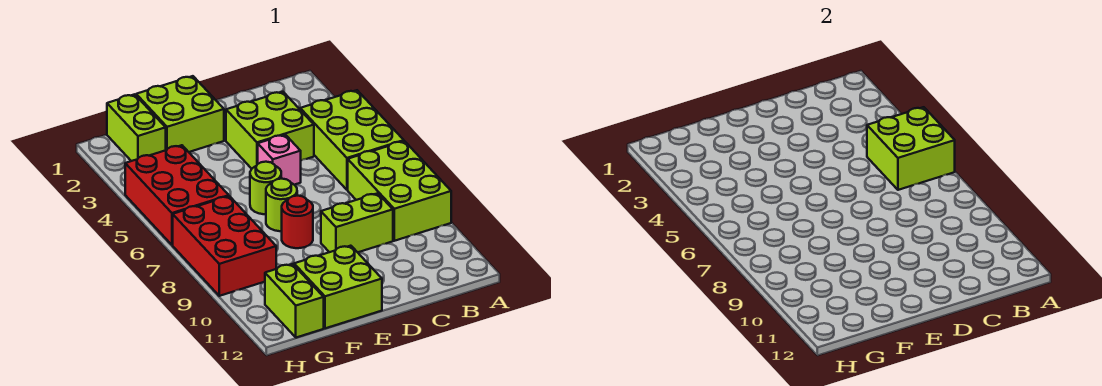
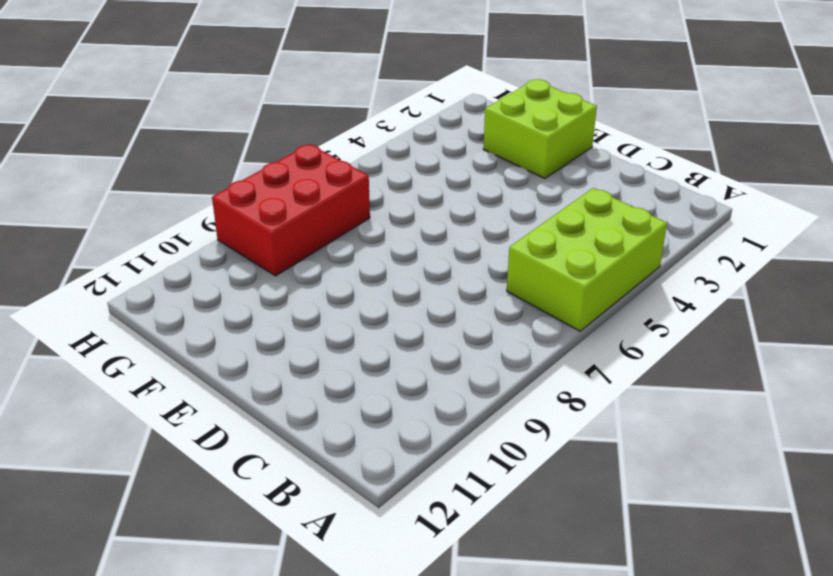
none -> lime brick A7:B9 level 1
none -> lime brick C3:D4 level 1
none -> lime brick C9:D9 level 1

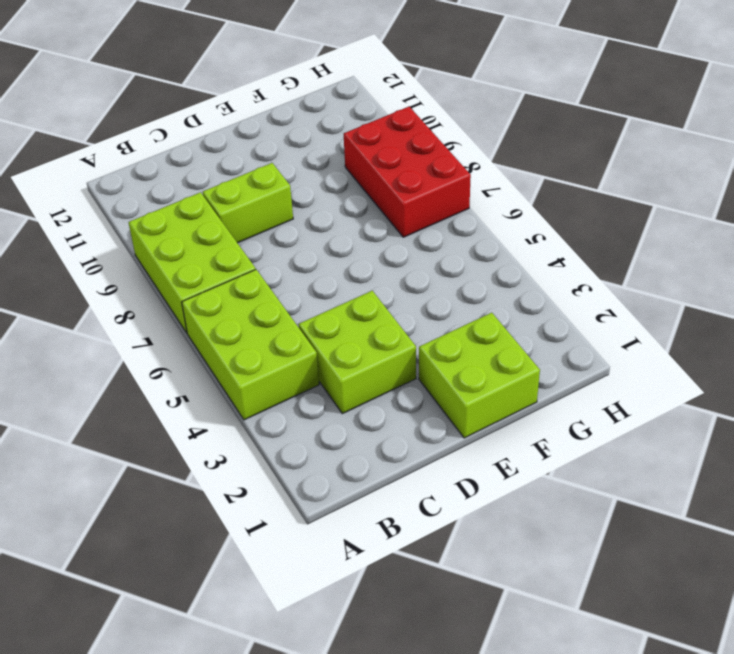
none -> pink brick D5 level 1
none -> lime round brick E6 level 1
none -> lime round brick E7 level 1

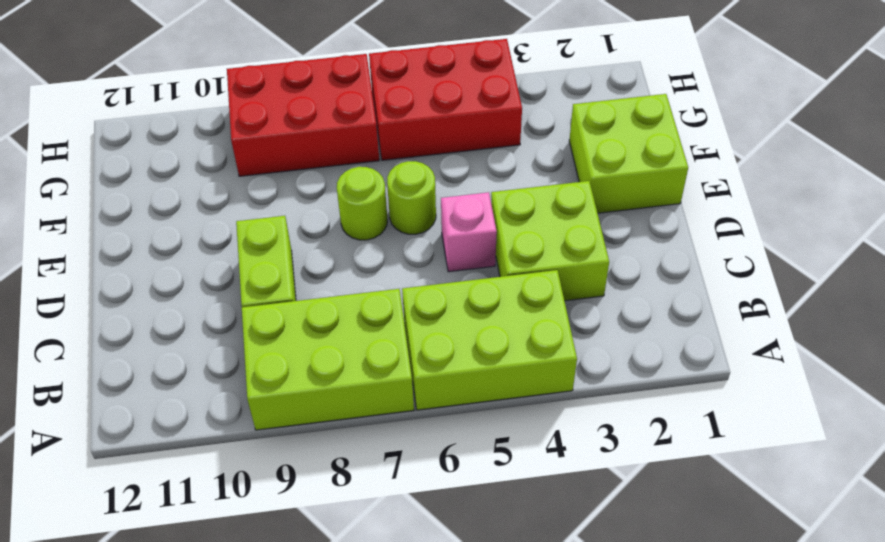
none -> red round brick E8 level 1
none -> lime brick E11:F12 level 1
none -> lime brick G1:G2 level 1

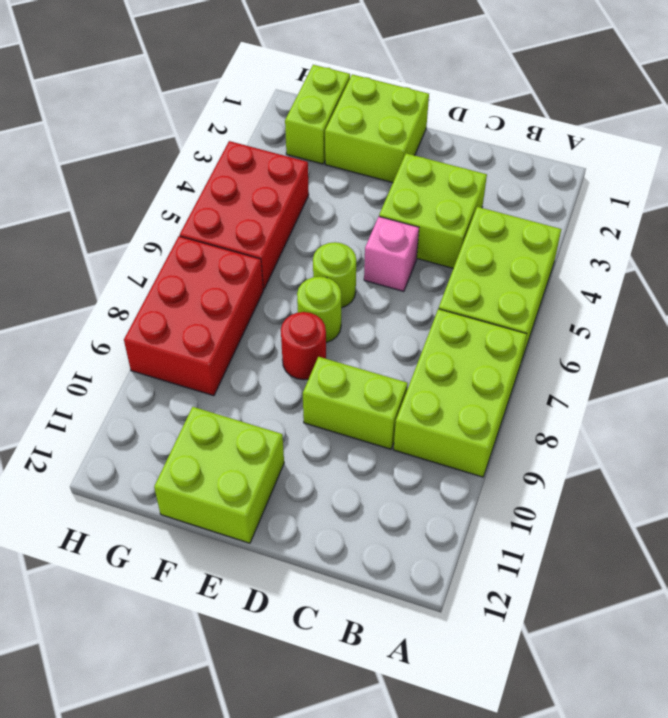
none -> lime brick G11:G12 level 1
none -> lime brick A5:B6 level 2

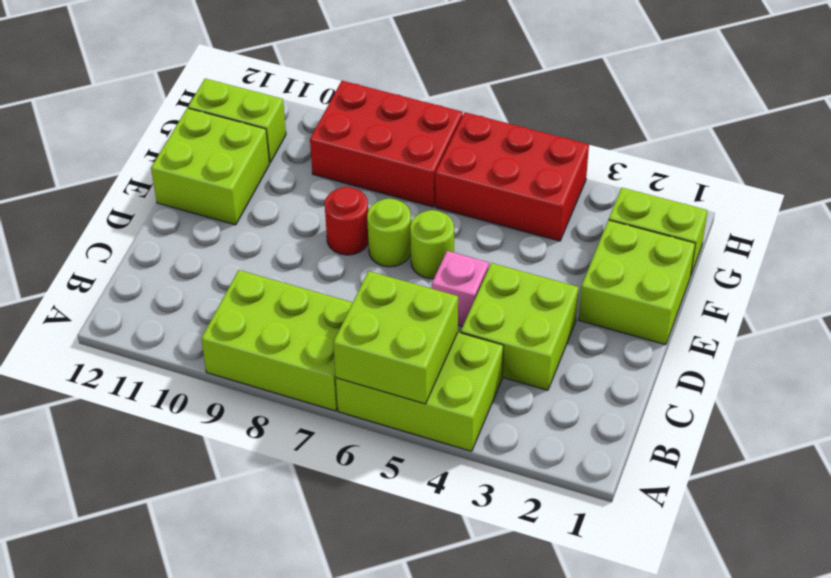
none -> lime brick C9:D9 level 1

